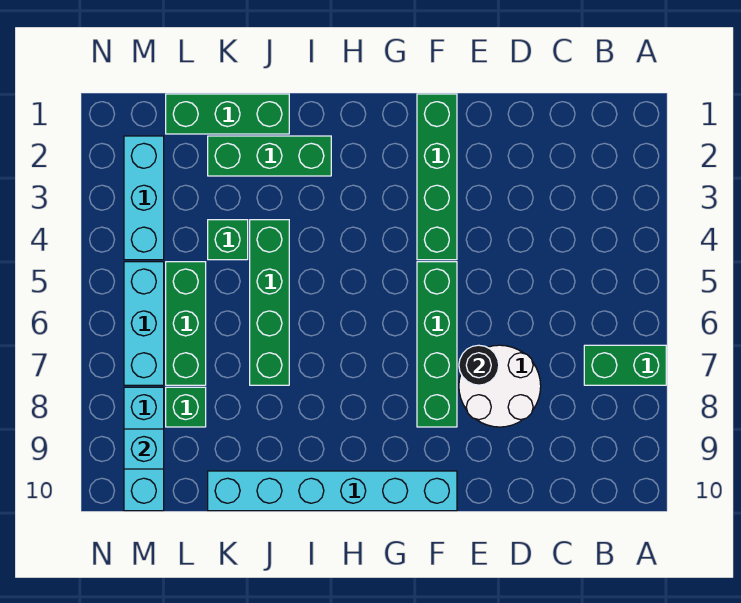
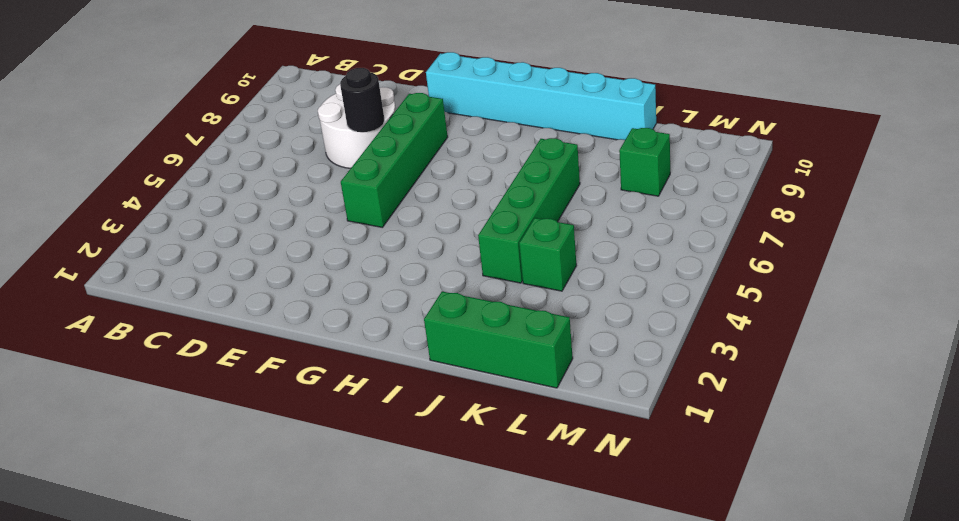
none -> green brick A7:B7 level 1
none -> green brick F1:F4 level 1
none -> green brick I2:K2 level 1

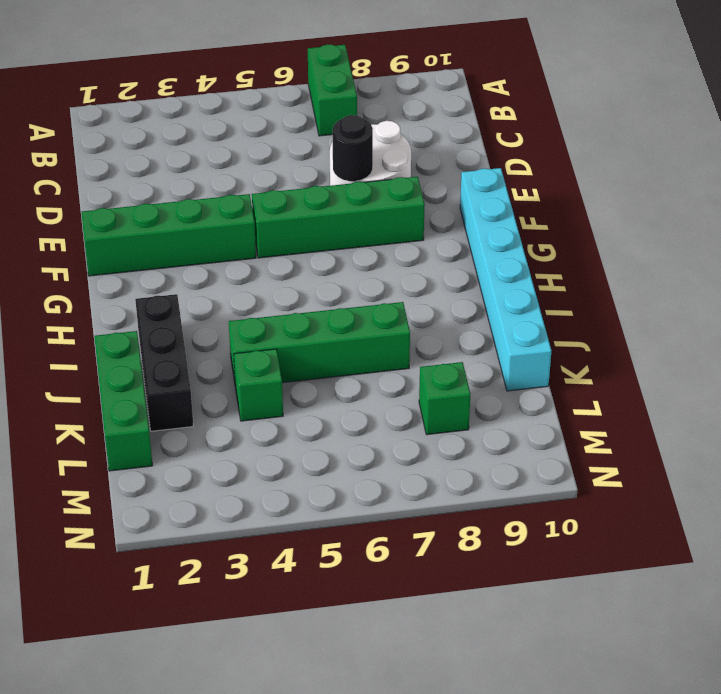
black brick I2:K2 level 1 -> green brick I2:K2 level 1
none -> green brick L5:L7 level 1
none -> cyan brick M2:M4 level 1
none -> cyan brick M5:M7 level 1

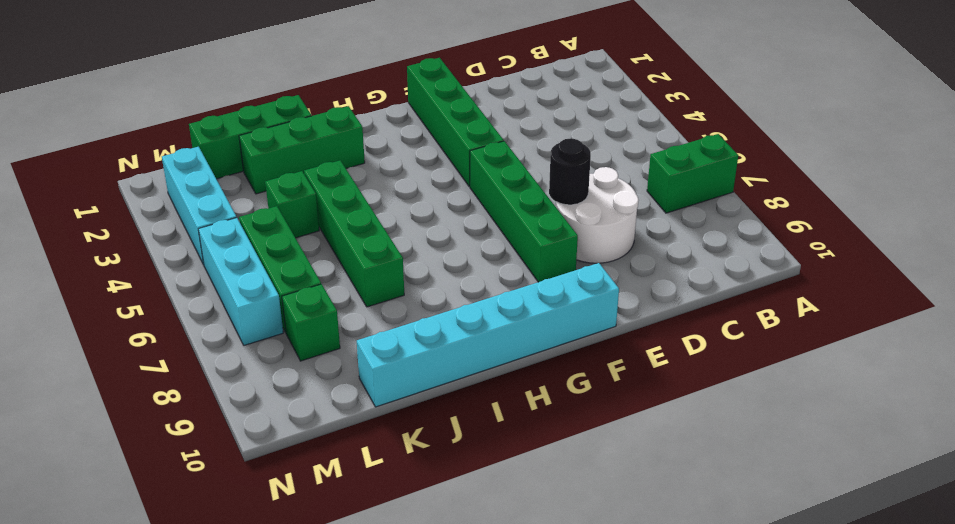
none -> cyan brick M8:M10 level 1
none -> cyan brick M9 level 2

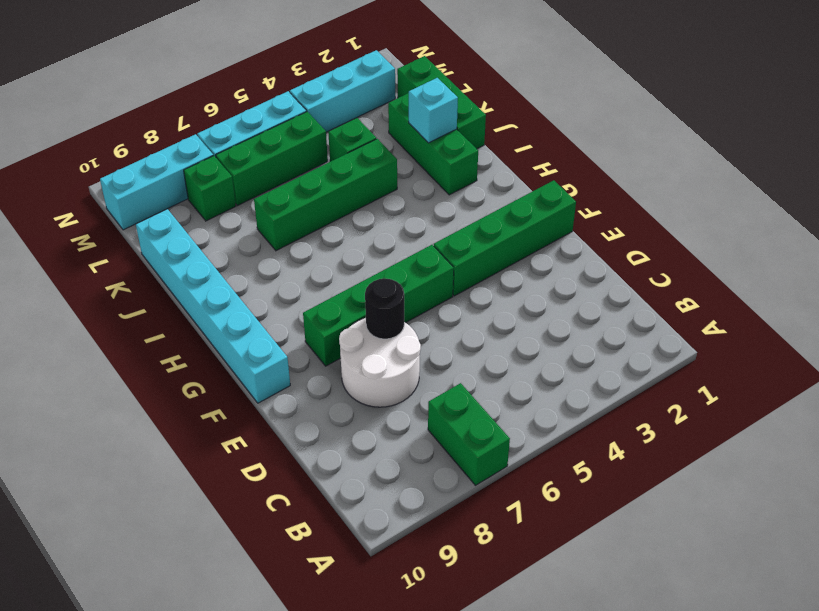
cyan brick J2 level 2 -> cyan brick M9 level 2

